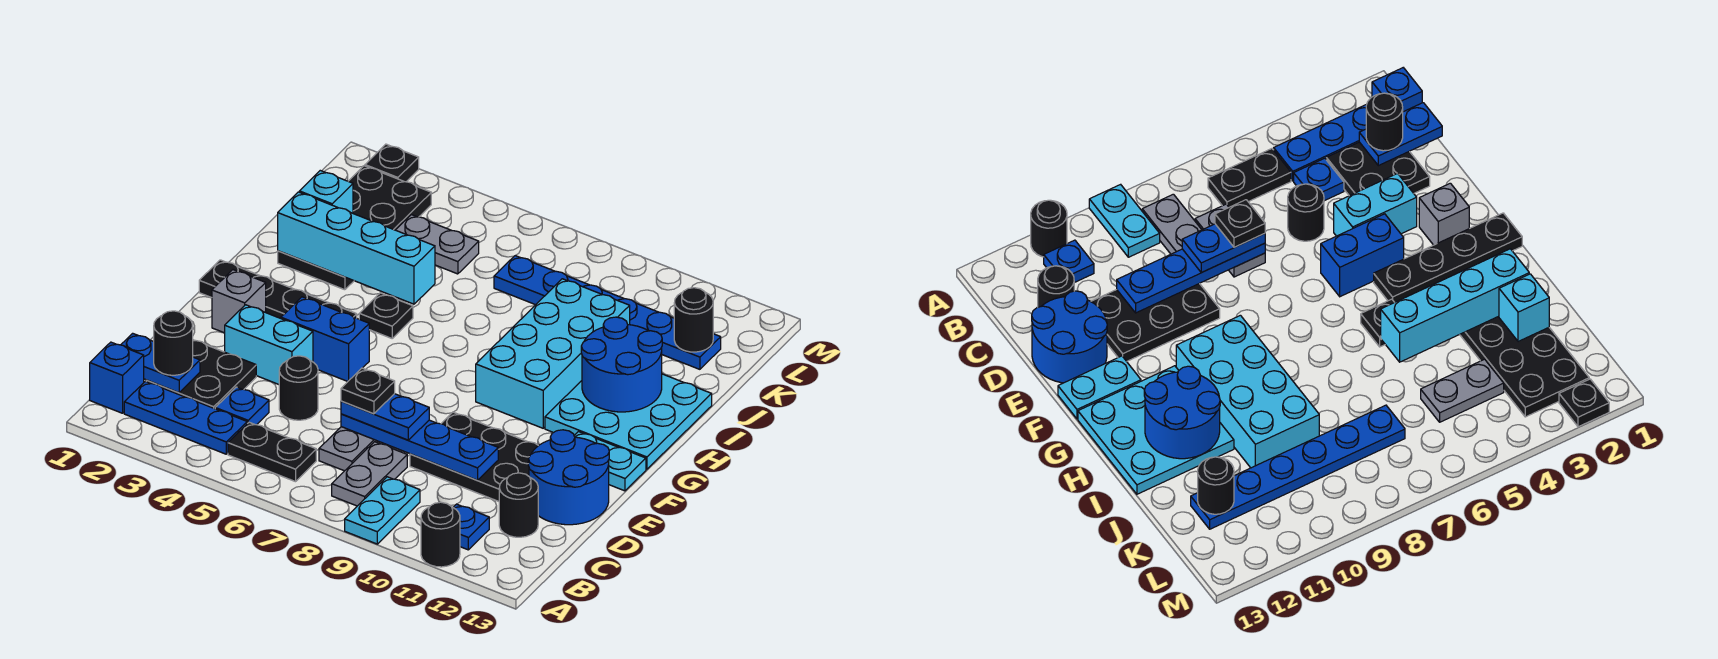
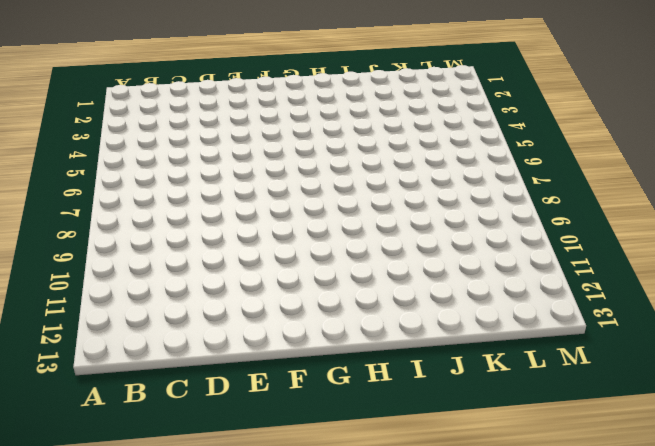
none -> cyan plate A9:B9 level 1
none -> black round brick A11 level 1
none -> blue brick B1 level 1
none -> blue plate B2:B4 level 1

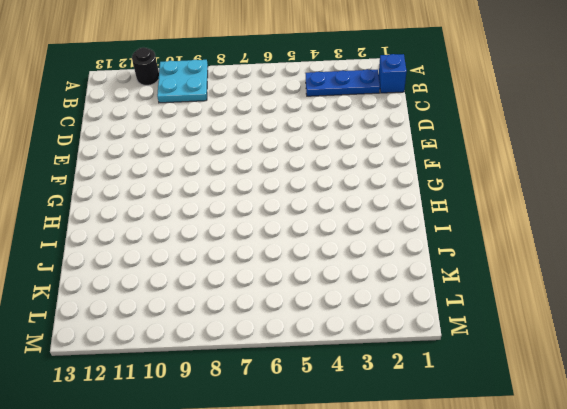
cyan plate A9:B10 level 1 -> cyan plate A9:B9 level 1
none -> black plate B5:B6 level 1
none -> grey plate B8:C8 level 1
none -> blue plate B11 level 1
none -> black plate C2:D3 level 1

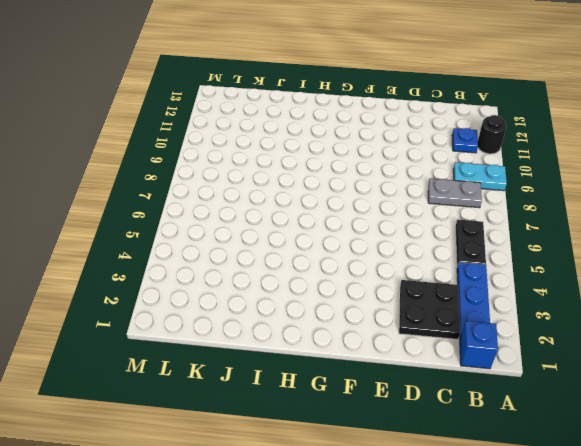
none -> blue plate C4 level 1
none -> grey plate C7:D7 level 1
none -> black round brick C12 level 1
none -> black round brick D5 level 1

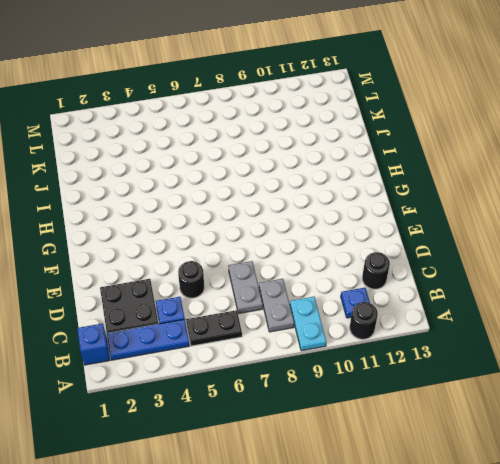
none -> black plate D9:E11 level 1
none -> blue round brick D12:E13 level 1
none -> cyan brick E3:E4 level 1
none -> grey brick F2 level 1

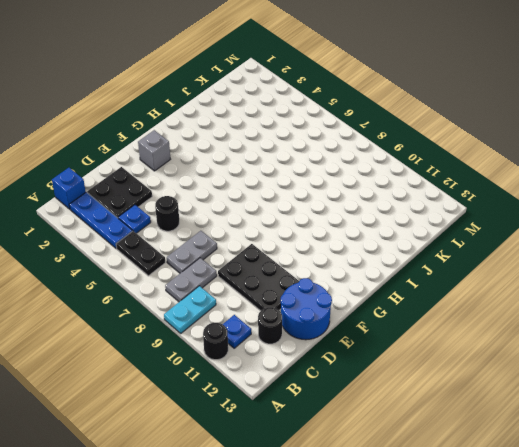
none -> cyan brick E3:E4 level 1
none -> blue brick F4:F5 level 1
none -> cyan plate F12:F13 level 1
none -> black plate G1:G4 level 1

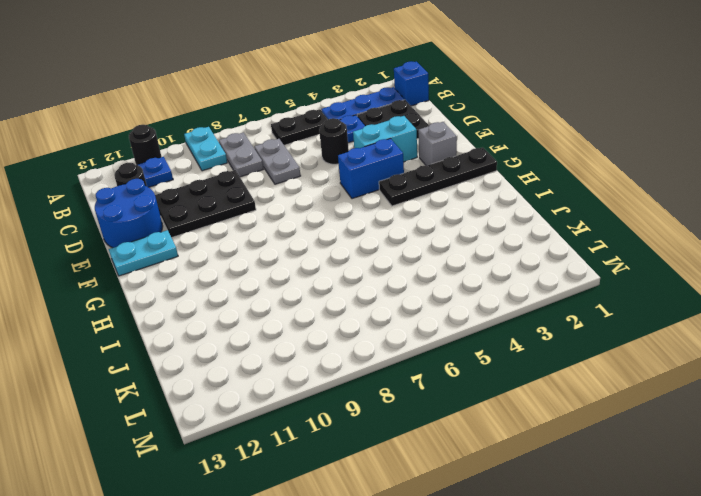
none -> cyan brick G9:J10 level 1
none -> cyan plate G11:I13 level 1
none -> black plate H5 level 1
none -> black plate I2:L3 level 1

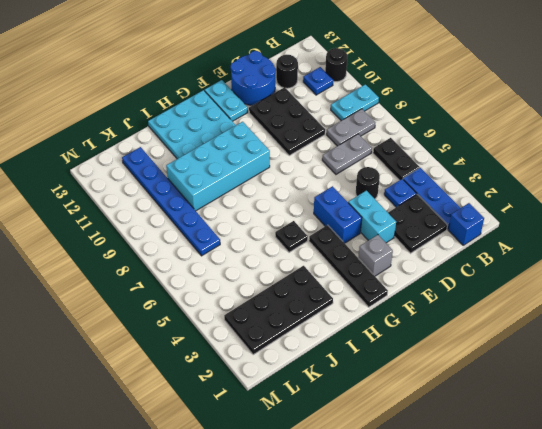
none -> grey plate K4:K5 level 1
none -> black plate M2 level 1
none -> blue plate C1:C2 level 2
none -> blue plate D7:D10 level 2

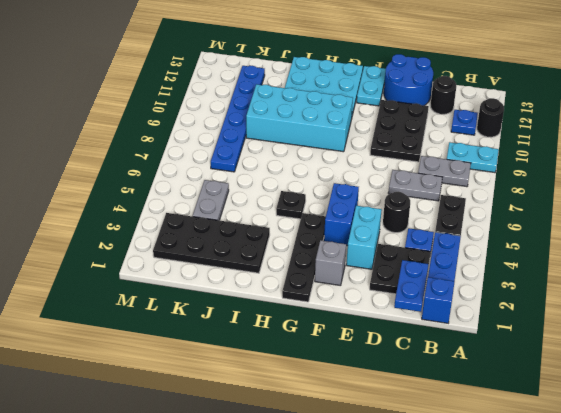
none -> black plate M2 level 1
none -> blue plate D7:D10 level 2
none -> blue round brick H11:I12 level 2
none -> cyan brick I2:I5 level 2

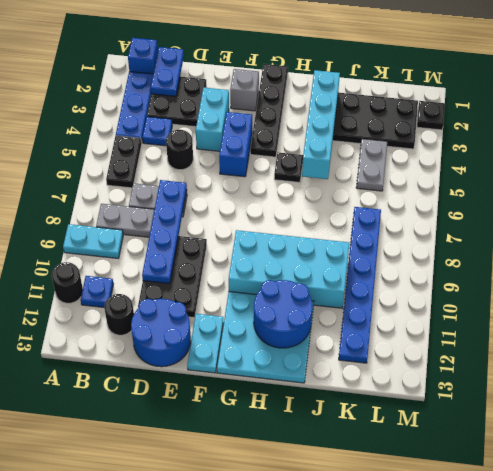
none -> cyan brick J2 level 2
none -> black round brick K12 level 2
none -> black round brick C2 level 3
none -> blue plate D7:D8 level 3

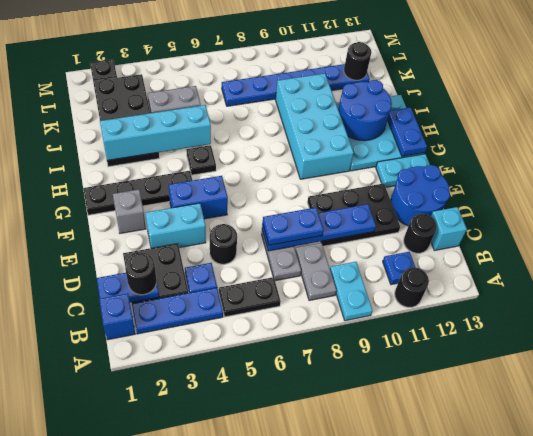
cyan brick C13 level 1 -> cyan brick J2 level 2
blue plate G13:H13 level 2 -> none
none -> black plate D7 level 4

